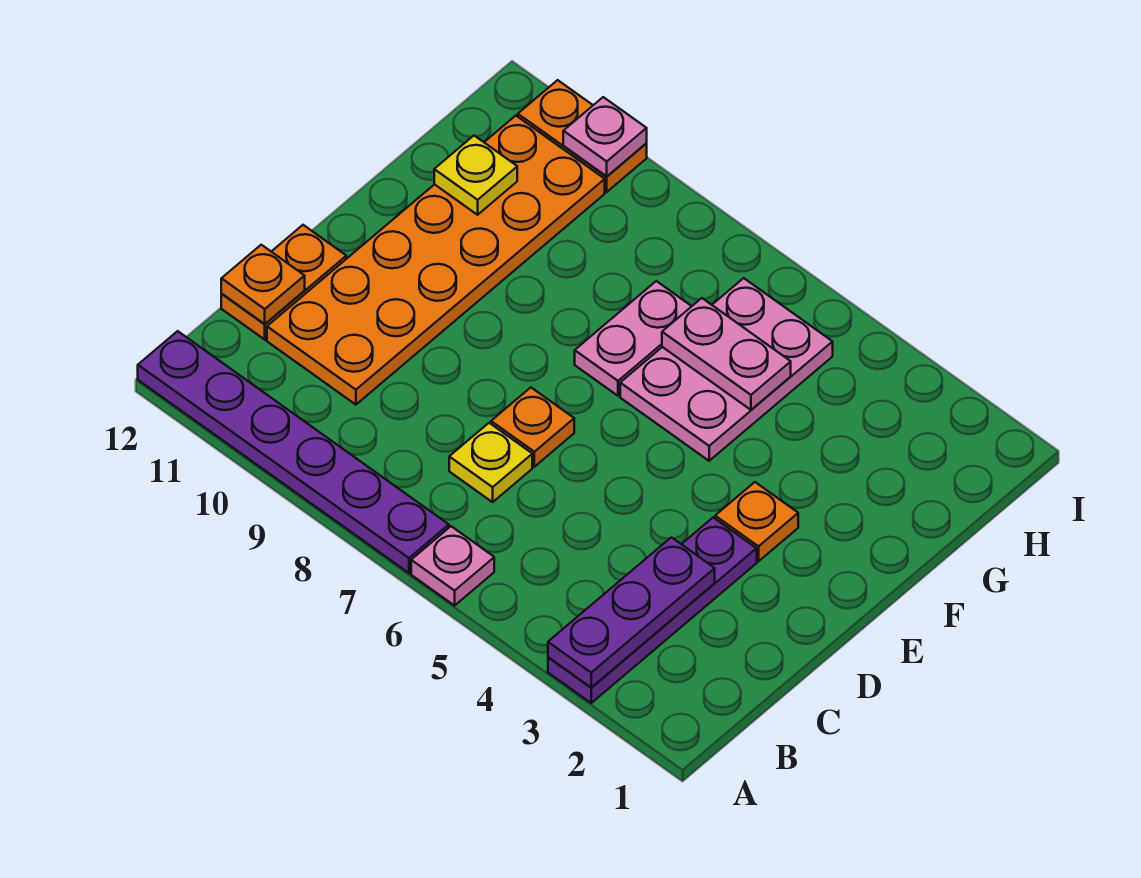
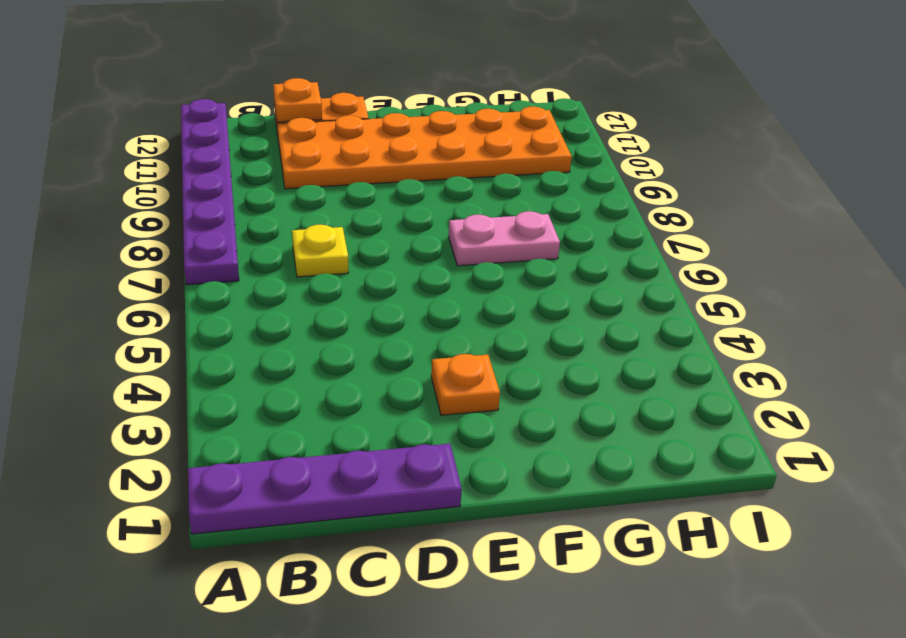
purple plate A1:D1 level 1 -> purple plate A3:D3 level 1
none -> pink plate A6 level 1
none -> orange plate D7 level 1
none -> pink plate F5:H6 level 1

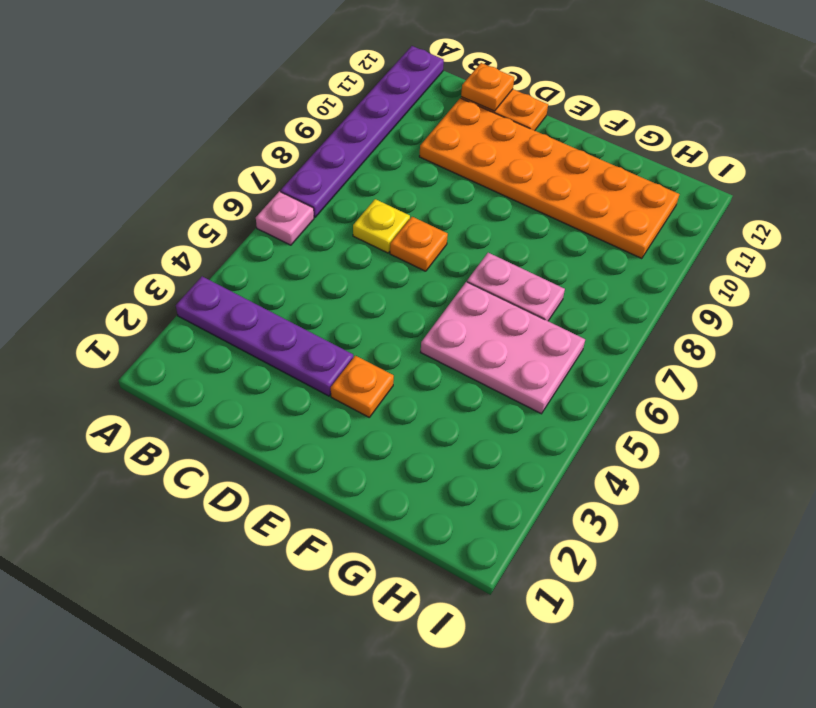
none -> orange plate I10:I11 level 1
none -> purple plate A3:C3 level 2
none -> pink plate G5:G6 level 2

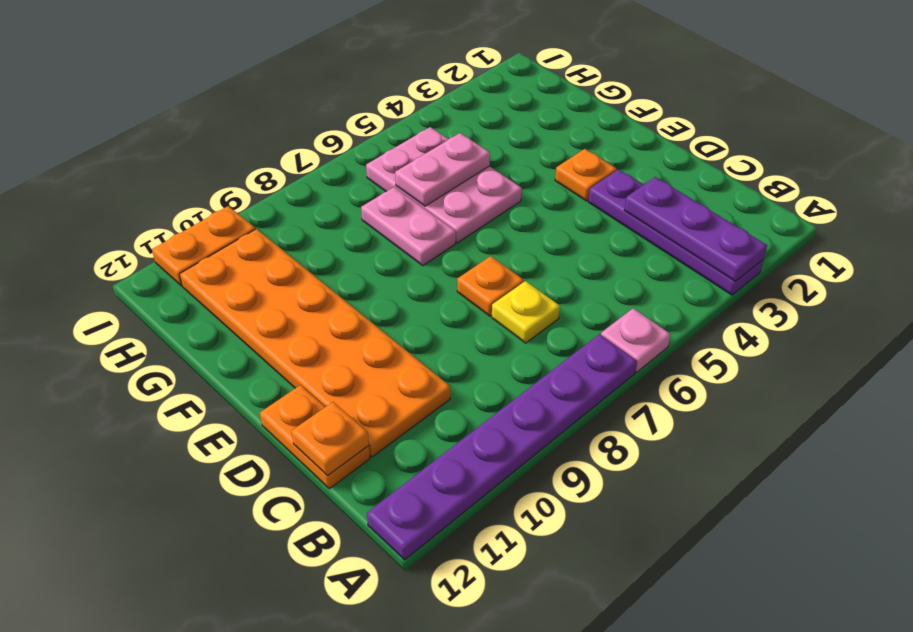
none -> yellow plate G11 level 2
none -> pink plate I10 level 2

